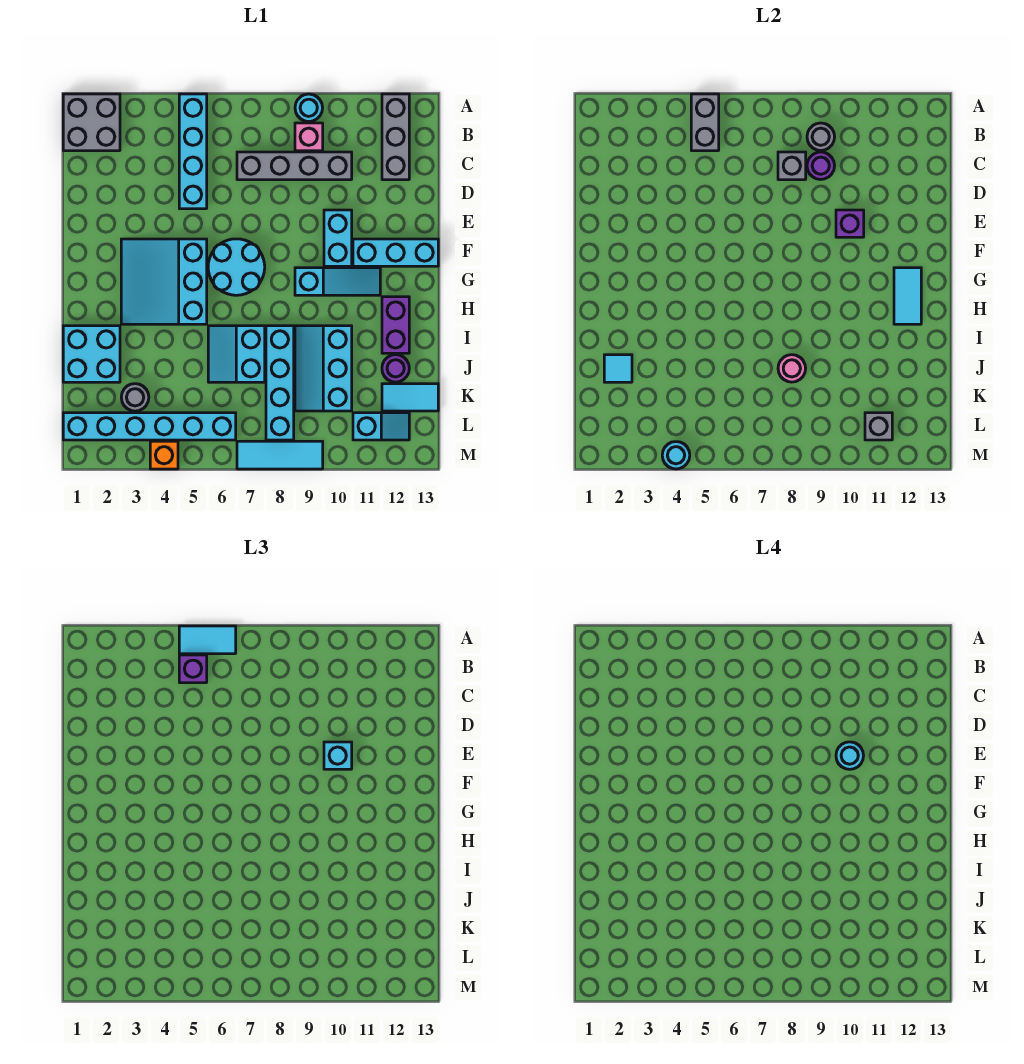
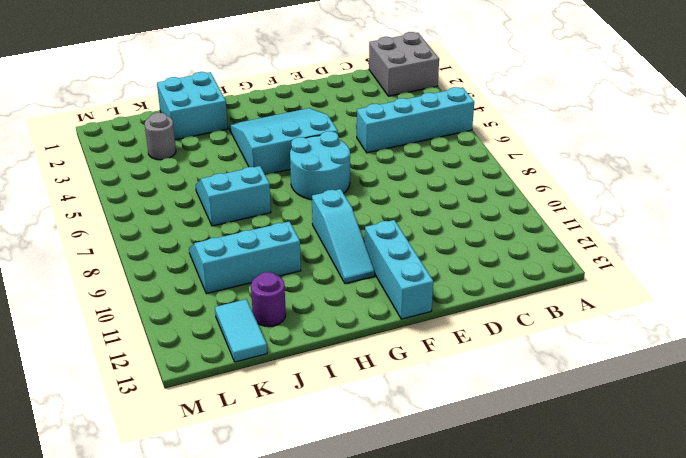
none -> cyan round brick A9 level 1
none -> grey brick A12:C12 level 1
none -> pink brick B9 level 1
none -> grey brick C7:C10 level 1

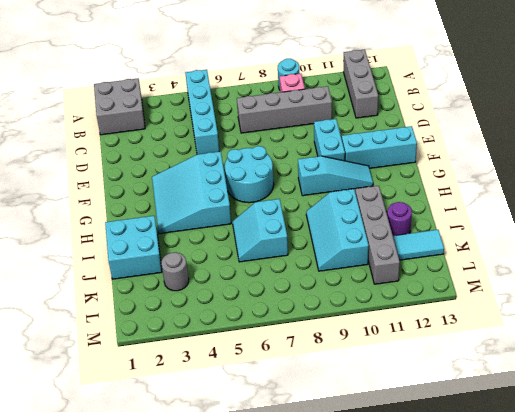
grey brick I11:L11 level 1 -> cyan slope L11:L12 level 1 top 11
none -> purple brick H12:I12 level 1
none -> cyan brick I8:L8 level 1
none -> cyan brick L1:L6 level 1
none -> orange brick M4 level 1

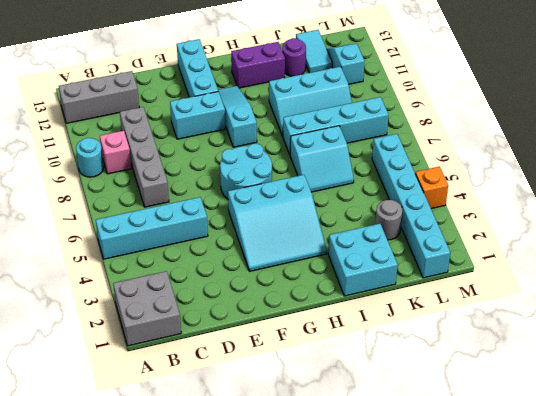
none -> cyan tile M7:M9 level 1
none -> grey brick A5:B5 level 2
none -> grey round brick B9 level 2
none -> grey brick C8 level 2

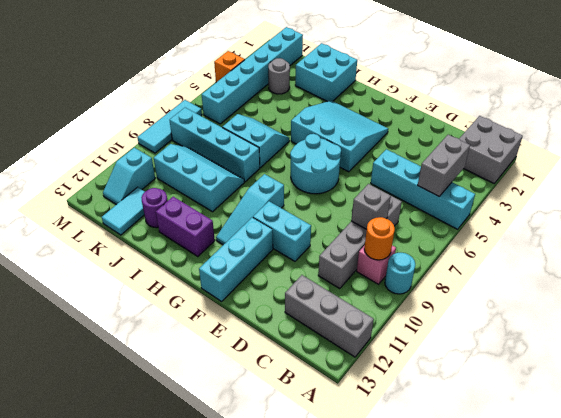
grey brick B4:B5 level 2 -> grey brick A5:B5 level 2
orange round brick B9 level 2 -> grey round brick B9 level 2
none -> purple round brick C9 level 2
none -> purple brick E10 level 2
none -> cyan tile G12:H12 level 2
none -> cyan tile J2 level 2

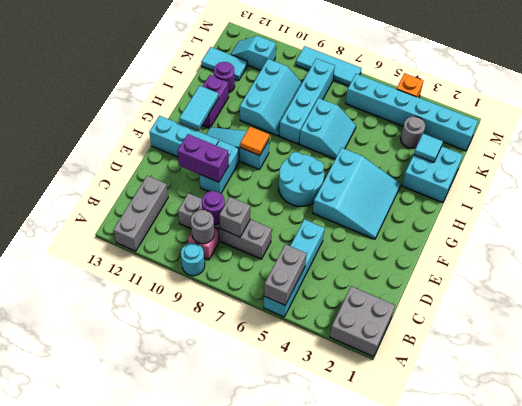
purple brick E10:E11 level 2 -> purple brick E10 level 2
orange tile G9 level 2 -> none
none -> pink round brick J8 level 2
none -> grey brick L11 level 2
none -> cyan round brick M4 level 2
none -> cyan tile A5:A6 level 3

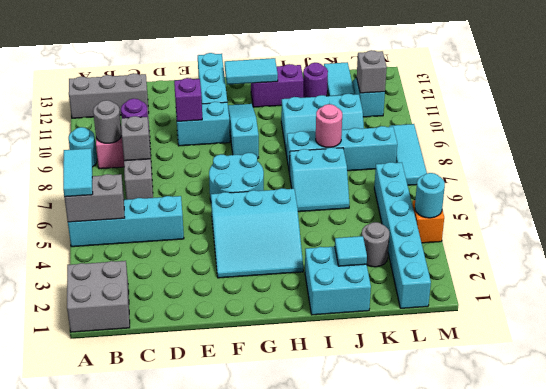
none -> purple brick B5 level 3
none -> cyan brick E10 level 3
none -> cyan round brick E10 level 4

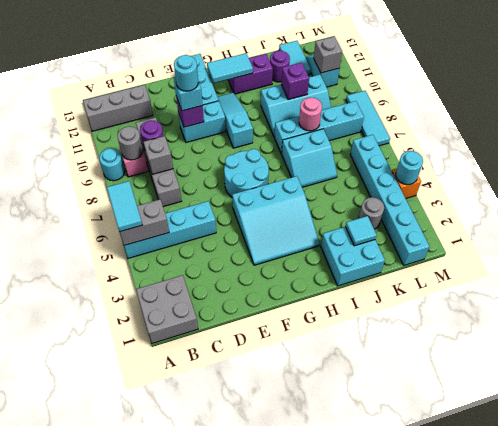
purple brick J10 level 2 -> purple brick B5 level 3

